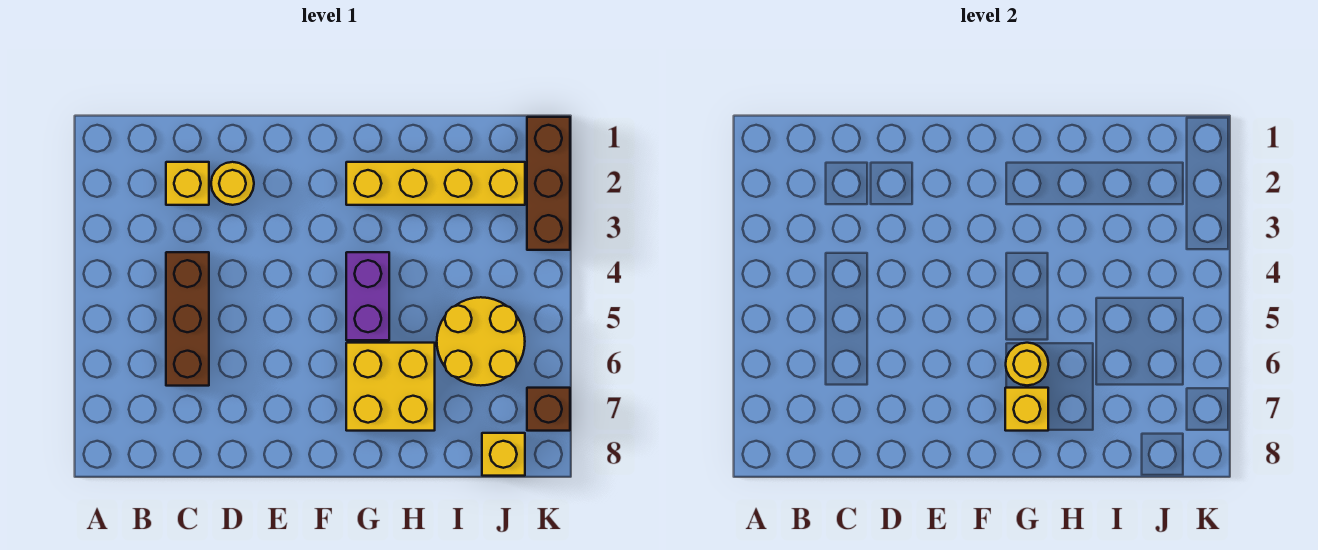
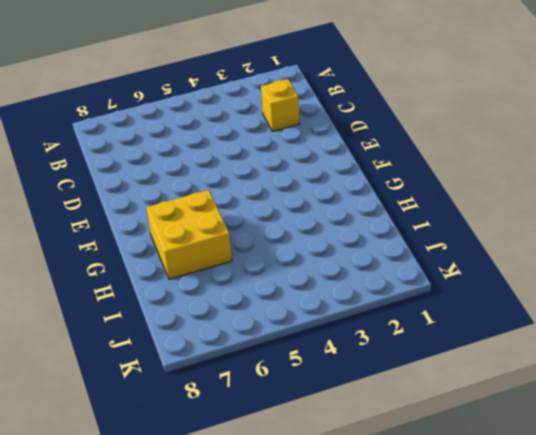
none -> brown brick C4:C6 level 1
none -> yellow round brick D2 level 1
none -> yellow brick G2:J2 level 1

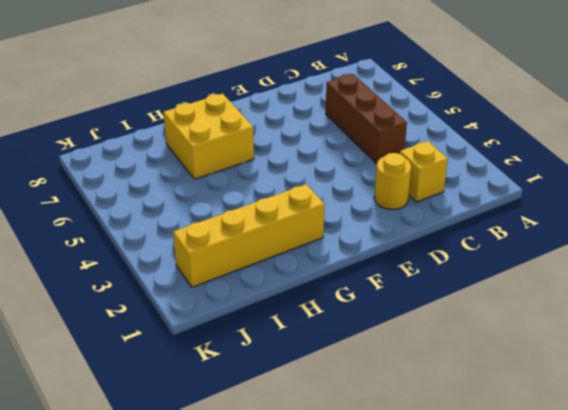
none -> purple brick G4:G5 level 1
none -> yellow round brick I5:J6 level 1
none -> yellow brick J8 level 1

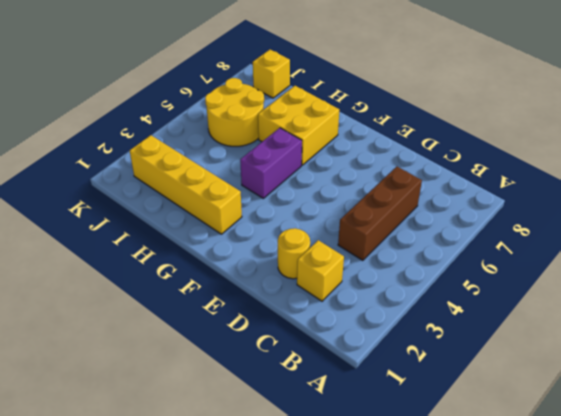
none -> brown brick K1:K3 level 1
none -> brown brick K7 level 1
none -> yellow round brick G6 level 2

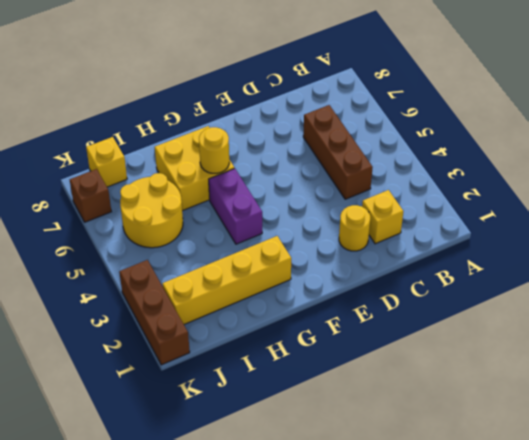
none -> yellow brick G7 level 2

